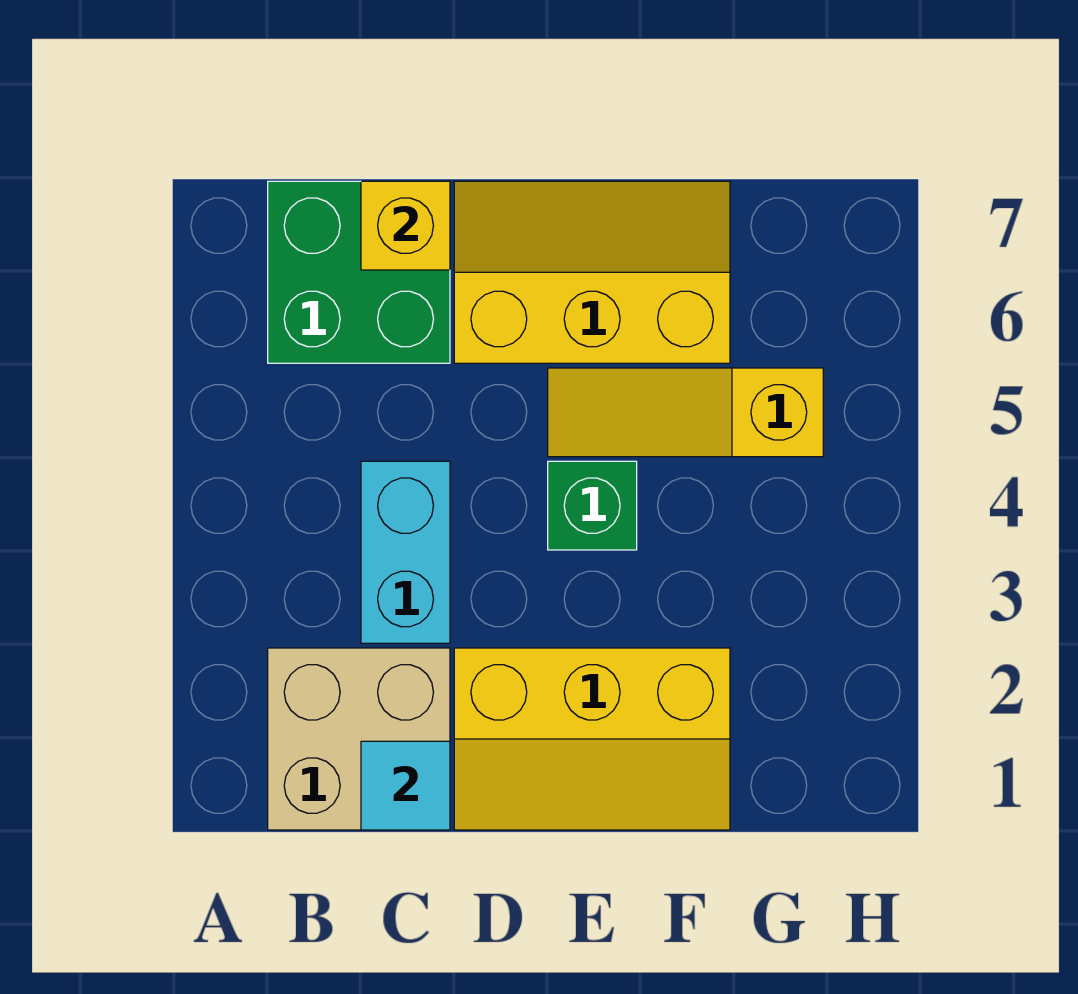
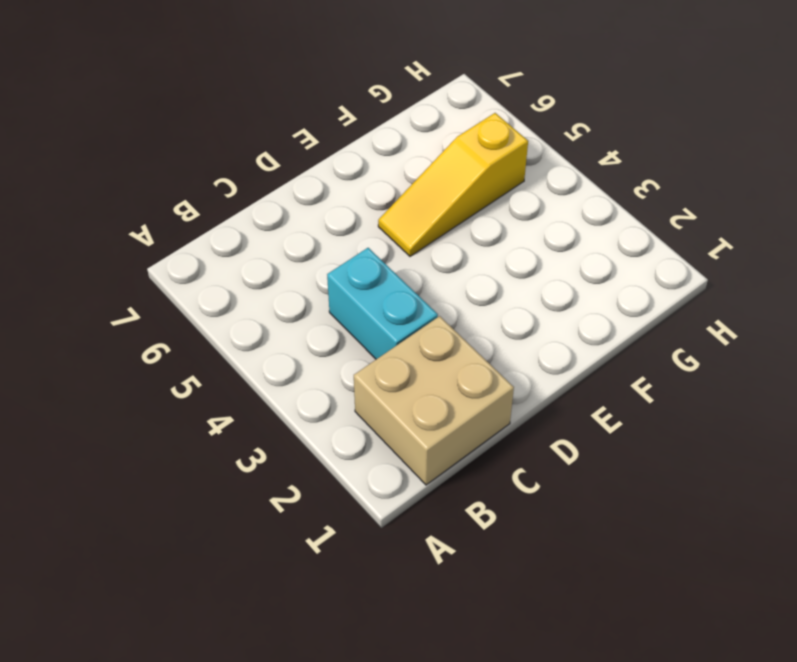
none -> green brick B6:C7 level 1
none -> yellow slope D1:F2 level 1 top 2

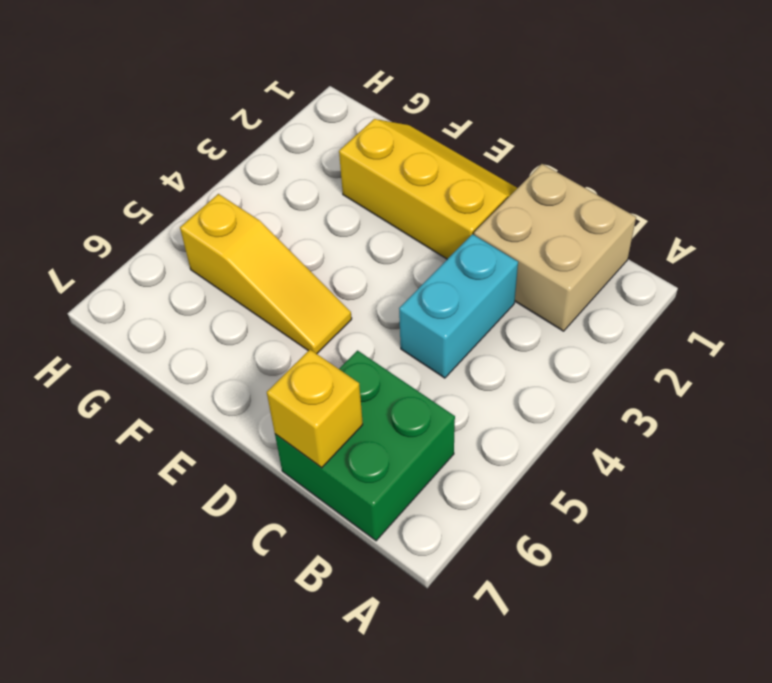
none -> yellow slope D6:F7 level 1 top 6
none -> green brick E4 level 1

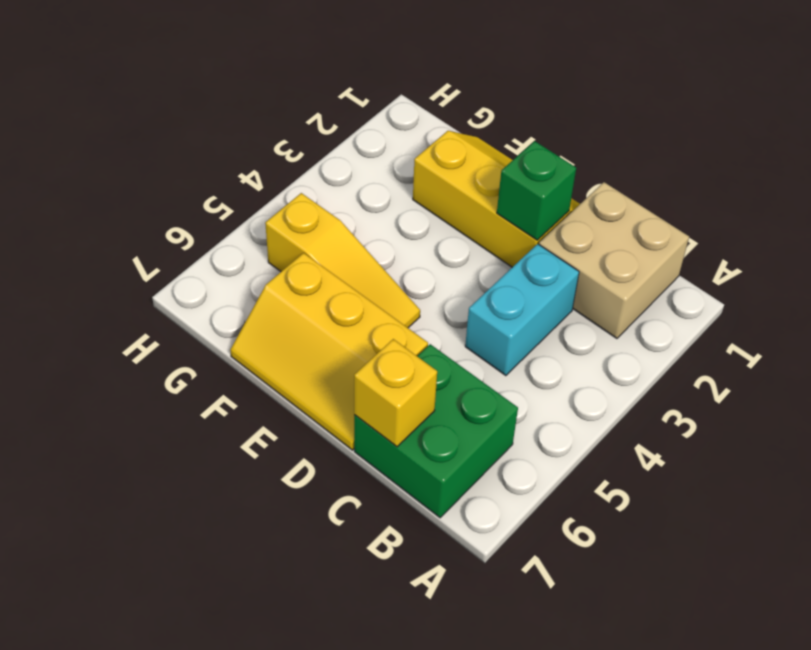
green brick D2 level 2 -> green brick E4 level 1
none -> cyan tile C1 level 2

